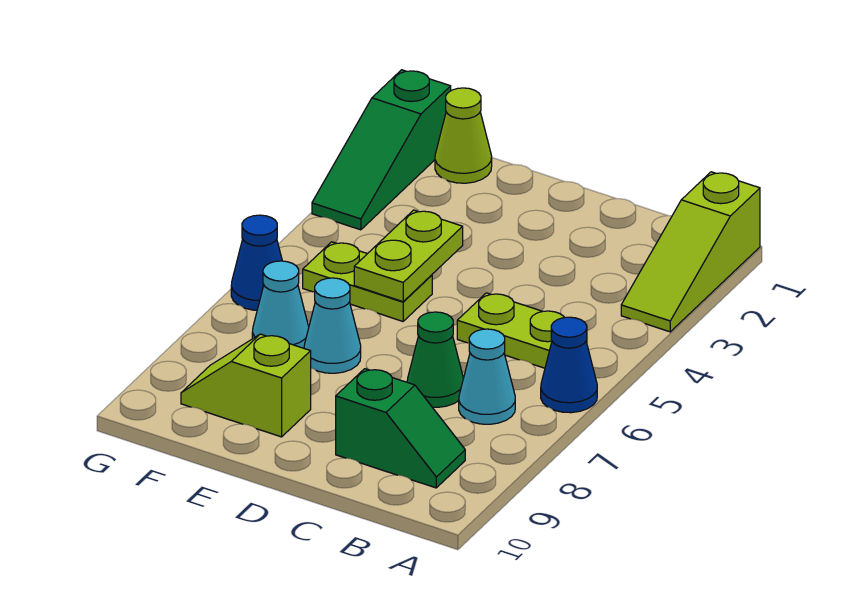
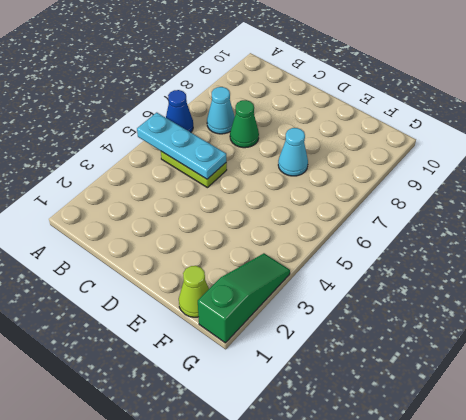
cyan plate A5:C5 level 2 -> none
none -> lime slope A1:A3 level 1 top 1
none -> green slope B9:C9 level 1 top C
none -> lime plate E5:F5 level 1

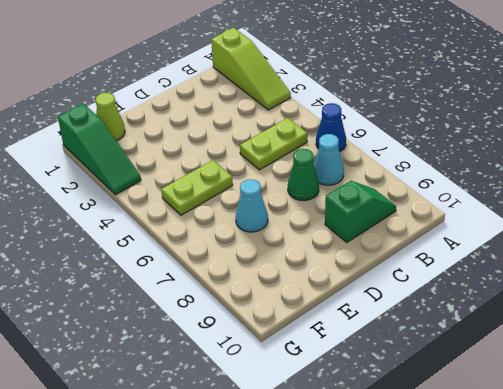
none -> lime slope E9:F9 level 1 top E
none -> cyan cone F7 level 1
none -> blue cone G6 level 1

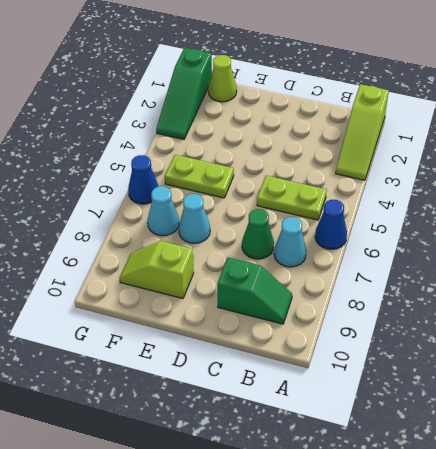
none -> lime plate E4:E5 level 2

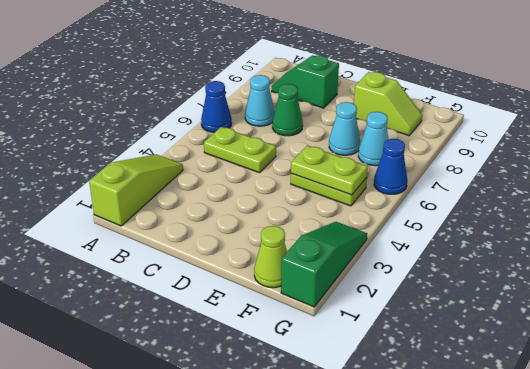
lime plate E5:F5 level 2 -> lime plate E4:E5 level 2

